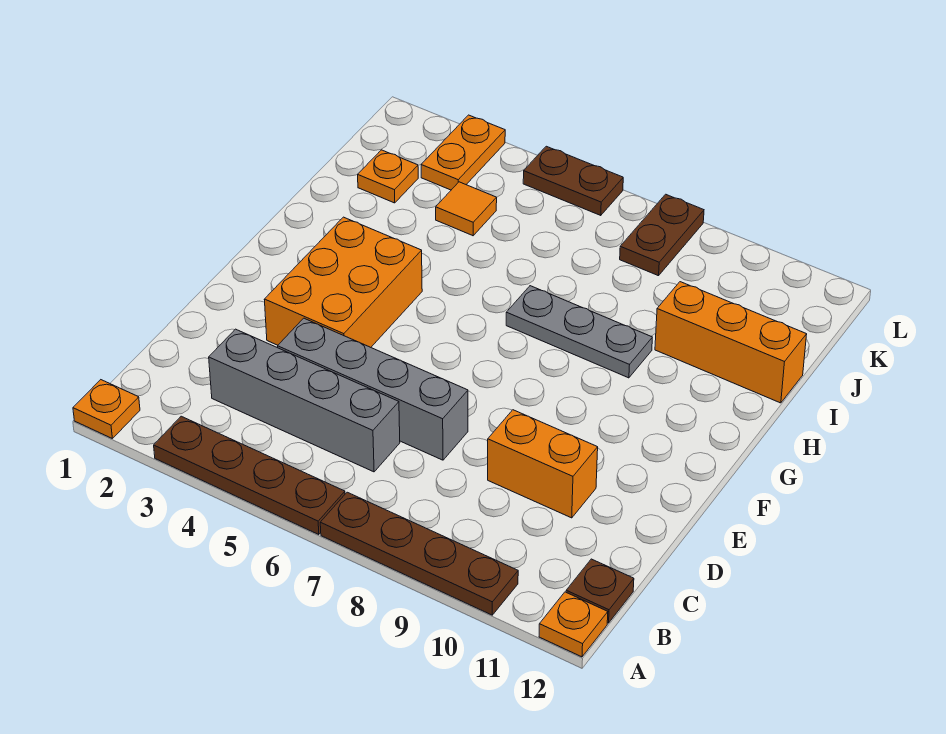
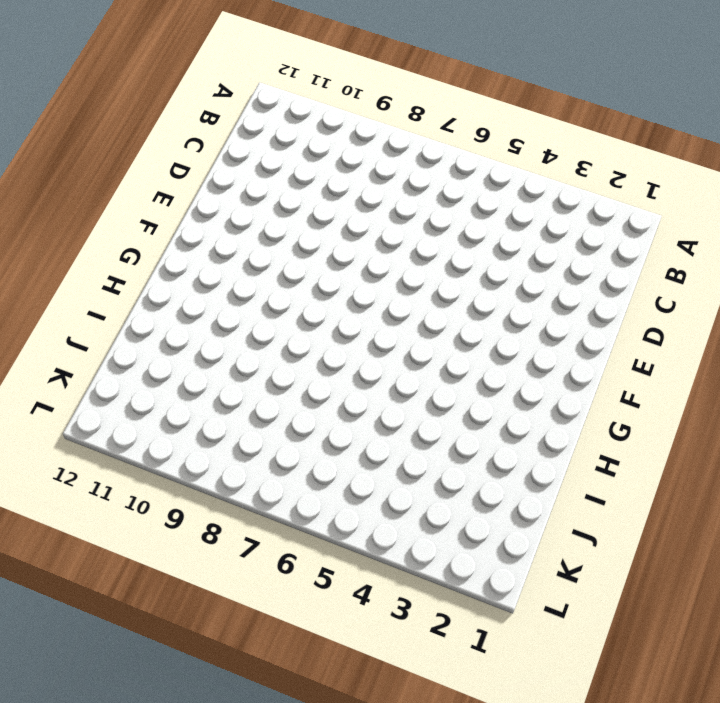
none -> orange plate A1 level 1
none -> brown plate A3:A6 level 1
none -> brown plate A7:A10 level 1

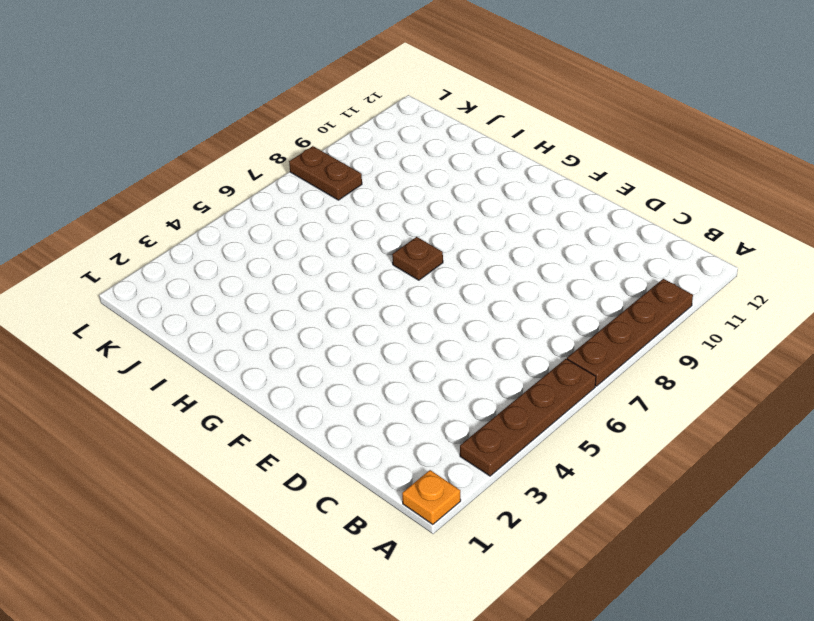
brown plate G7 level 1 -> brown plate B12 level 1
none -> orange plate A12 level 1
none -> grey brick C3:C6 level 1
none -> grey brick D4:D7 level 1

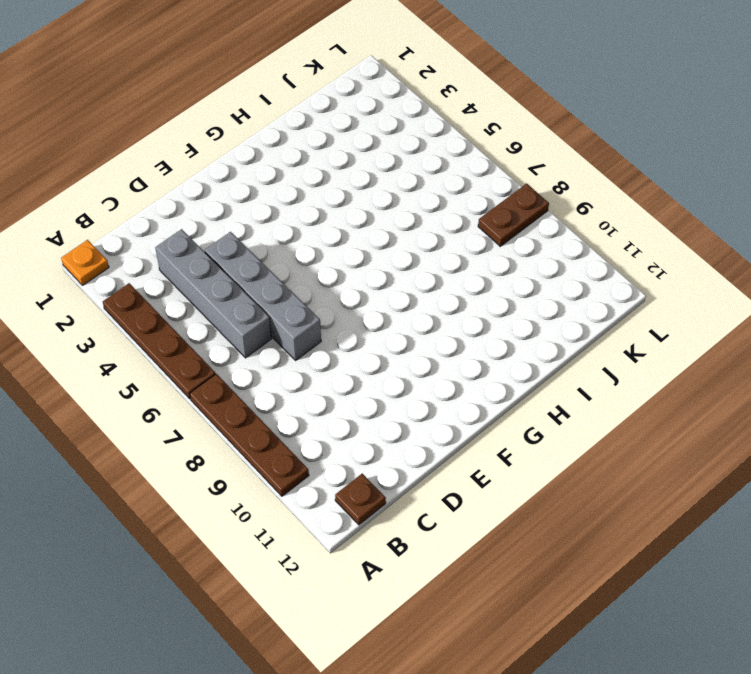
none -> orange plate A12 level 1
none -> orange brick D9:D10 level 1
none -> orange brick E3:G4 level 1

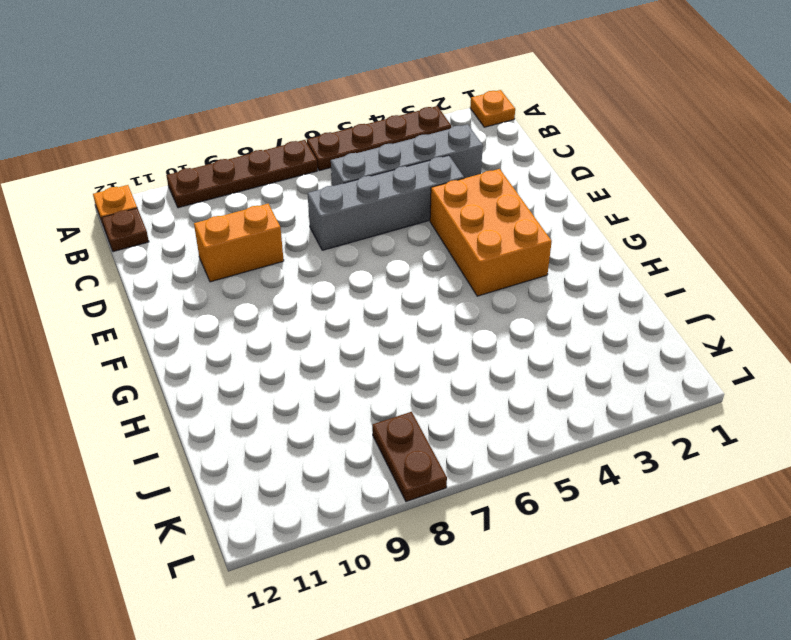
none -> grey plate H7:H9 level 1
none -> orange brick I10:I12 level 1
none -> orange plate J2 level 1

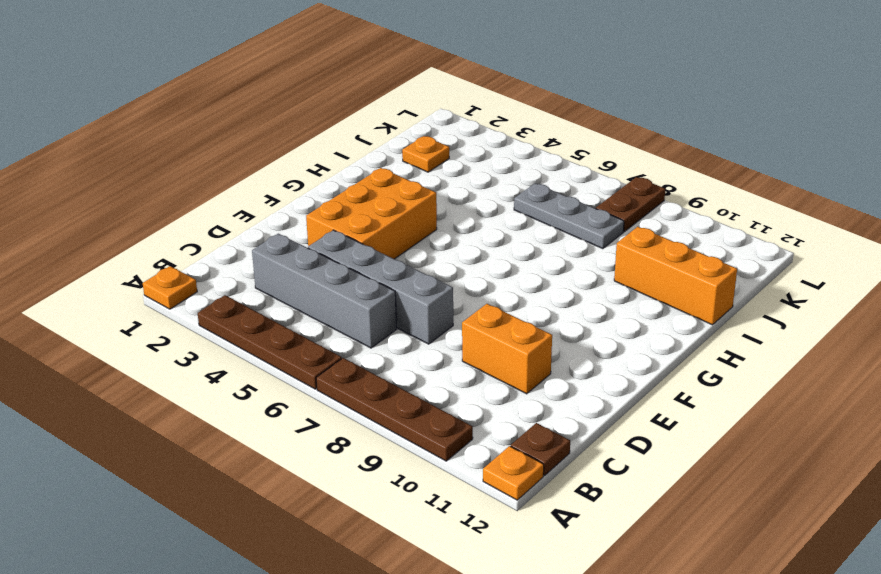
grey plate J6:J8 level 1 -> grey plate H7:H9 level 1
none -> orange tile J4 level 1
none -> orange plate K3:L3 level 1
none -> brown plate L5:L6 level 1

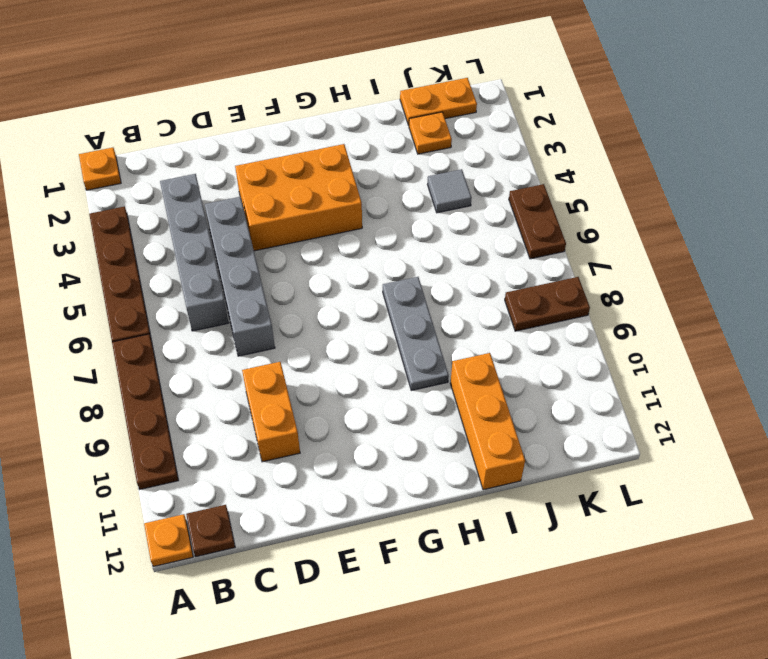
orange plate J1:K1 level 1 -> orange plate K3:L3 level 1
grey tile J4 level 1 -> orange tile J4 level 1

